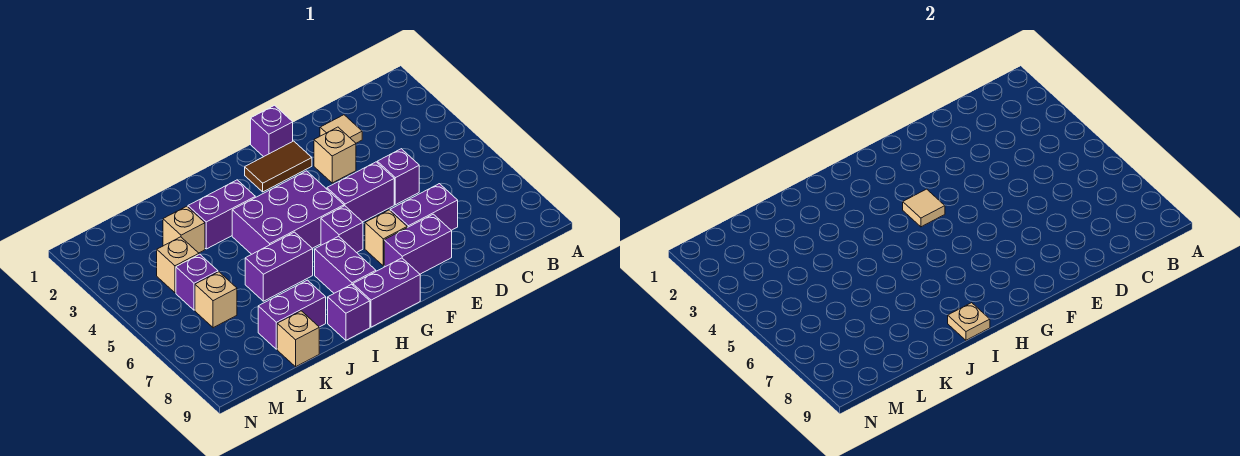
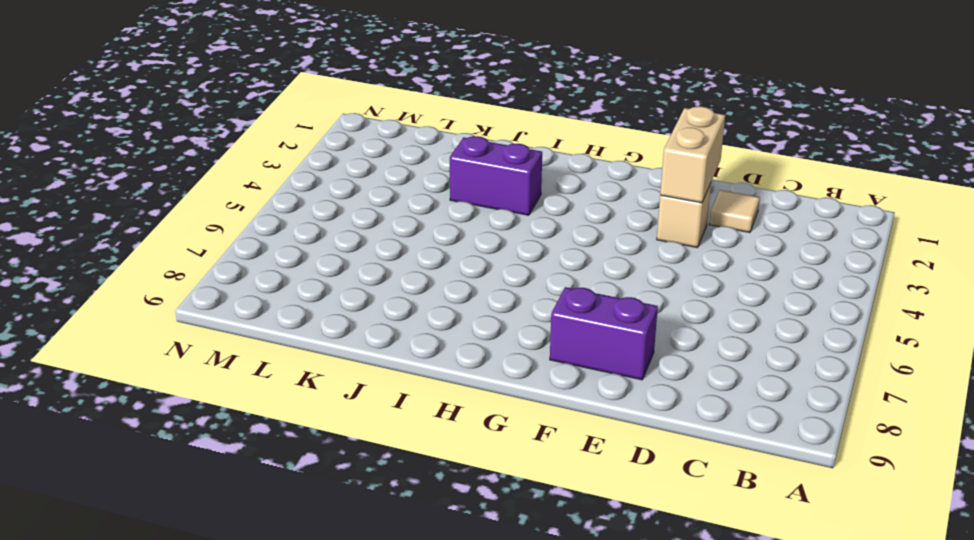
tan brick E2:E3 level 2 -> none
none -> purple brick D5 level 1
none -> purple brick D7:E7 level 1
none -> purple brick E5:F5 level 1

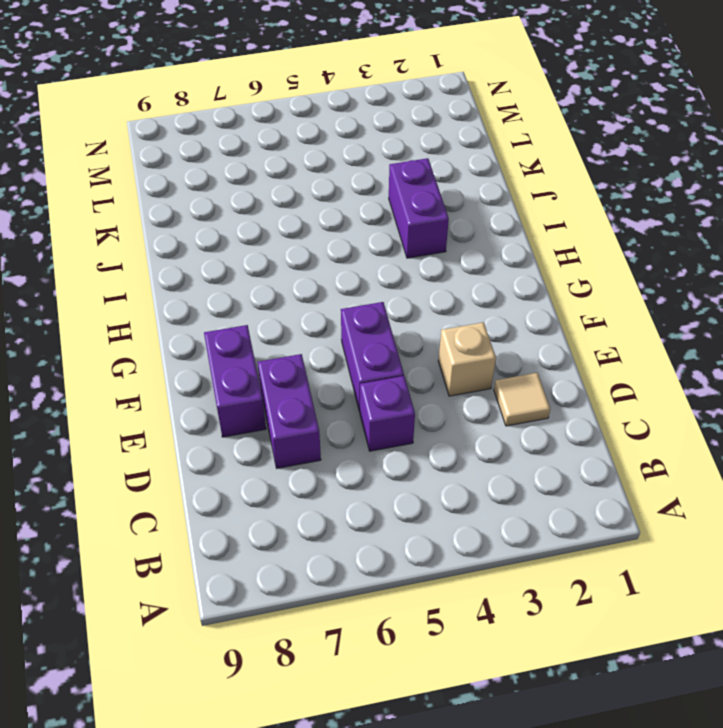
none -> purple brick F1 level 1
none -> brown tile F2:G2 level 1
none -> tan brick F7 level 1

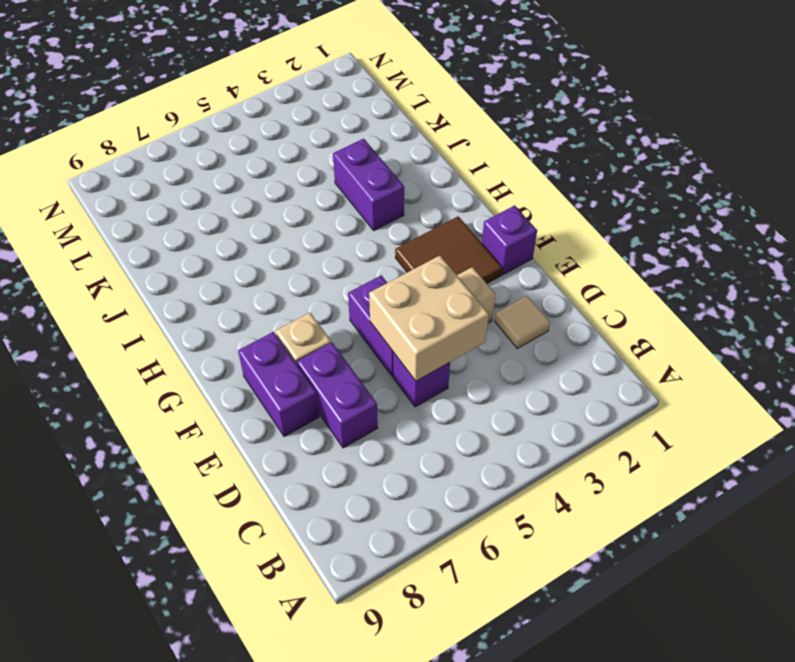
tan brick D4:E5 level 2 -> none
brown tile F2:G3 level 1 -> brown tile F2:G2 level 1
none -> purple brick G4:I5 level 1
none -> purple brick G6 level 1
none -> purple brick G9:H9 level 1

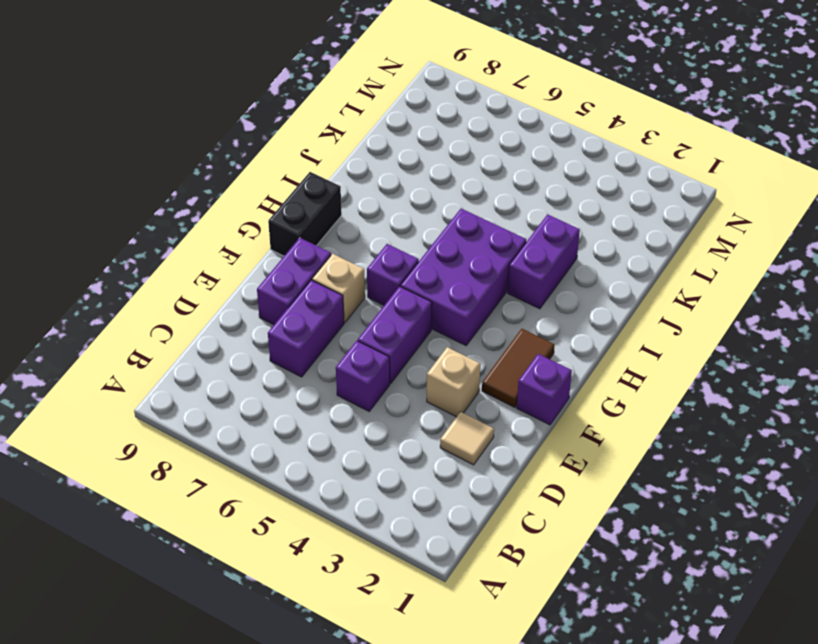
black brick G9:H9 level 1 -> purple brick G9:H9 level 1
none -> purple brick H7:H8 level 1
none -> purple brick I6:J6 level 1
none -> purple brick I9 level 1

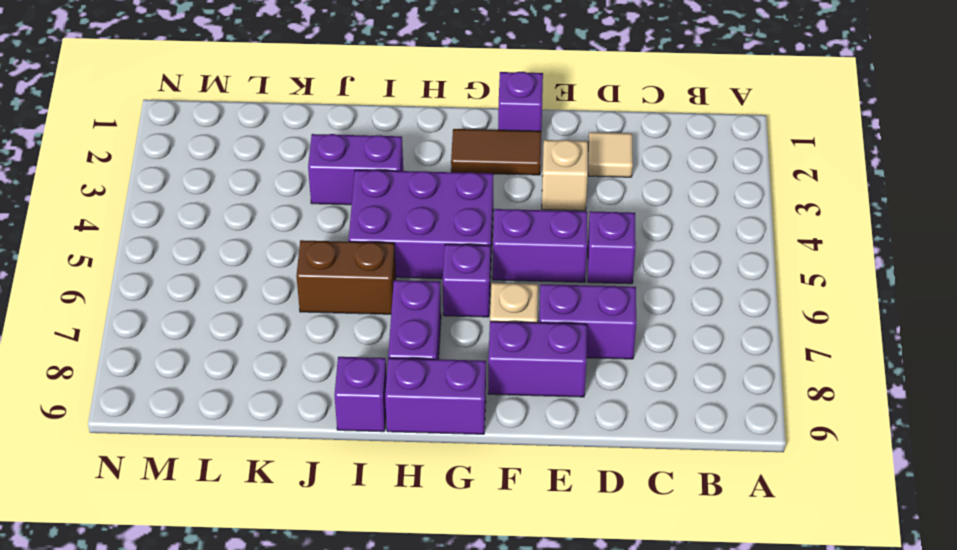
brown brick I6:J6 level 1 -> purple brick I6:J6 level 1
none -> purple brick J8:K8 level 1
none -> tan brick K3 level 1
none -> tan brick K9 level 1

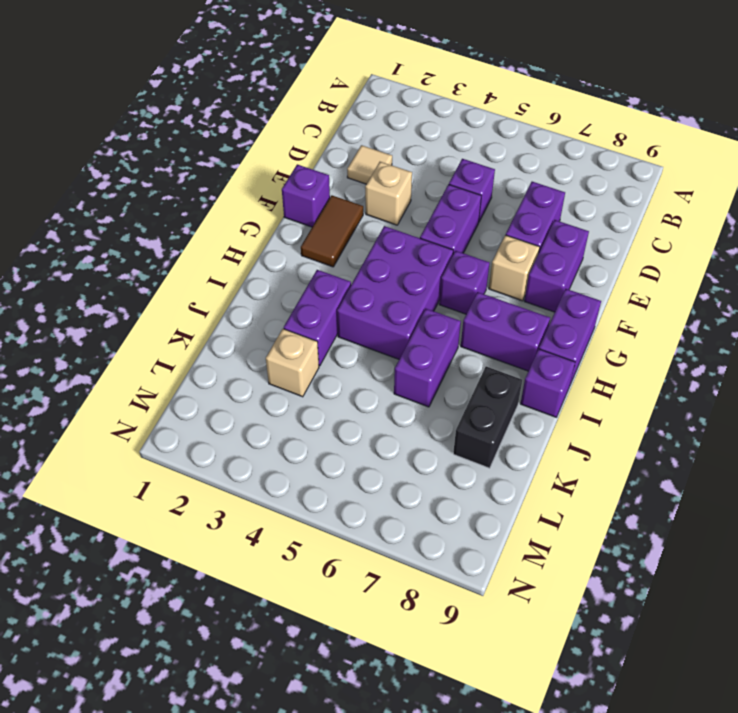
black brick J8:K8 level 1 -> purple brick J8:K8 level 1
none -> tan brick K9 level 1
none -> tan brick L4 level 1
none -> purple brick L5 level 1

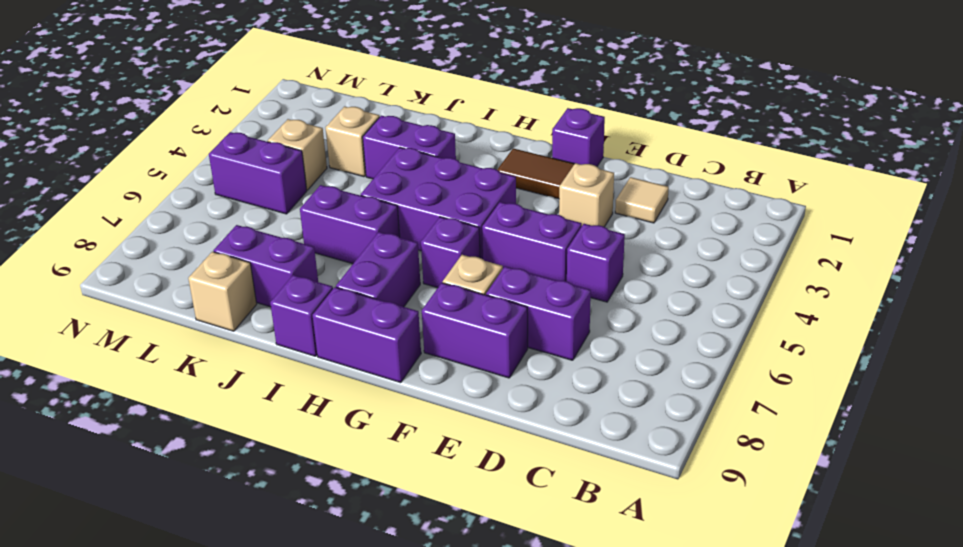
purple brick L5:M5 level 1 -> purple brick L5 level 1
none -> tan brick L6 level 1
none -> tan tile G4 level 2
none -> tan plate I9 level 2

